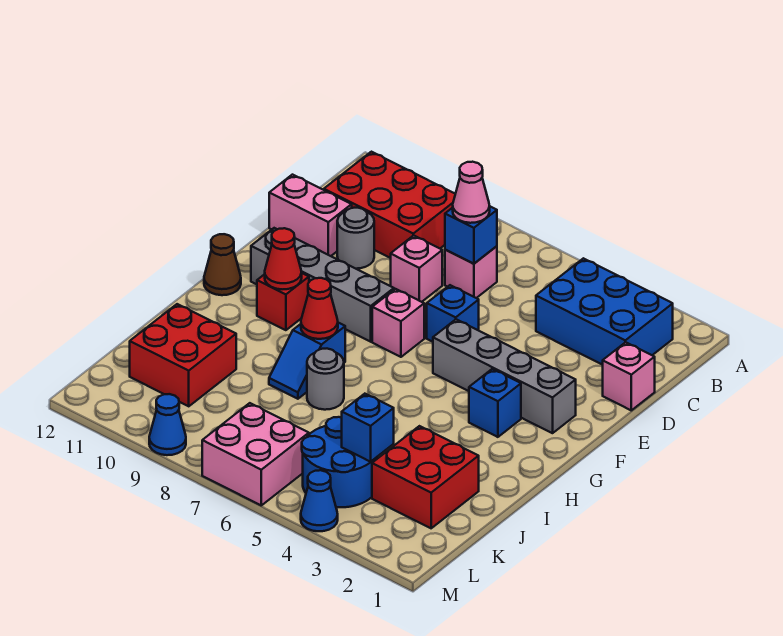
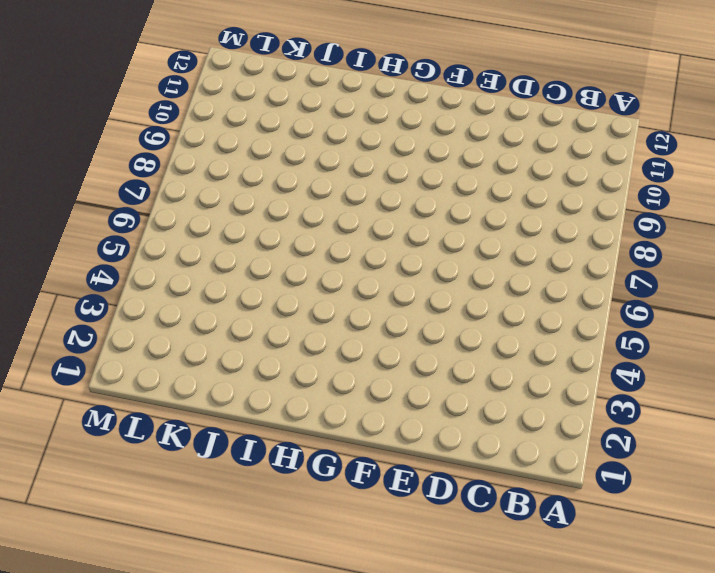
none -> blue brick B2:C4 level 1
none -> red brick B9:C11 level 1
none -> pink brick C7 level 1

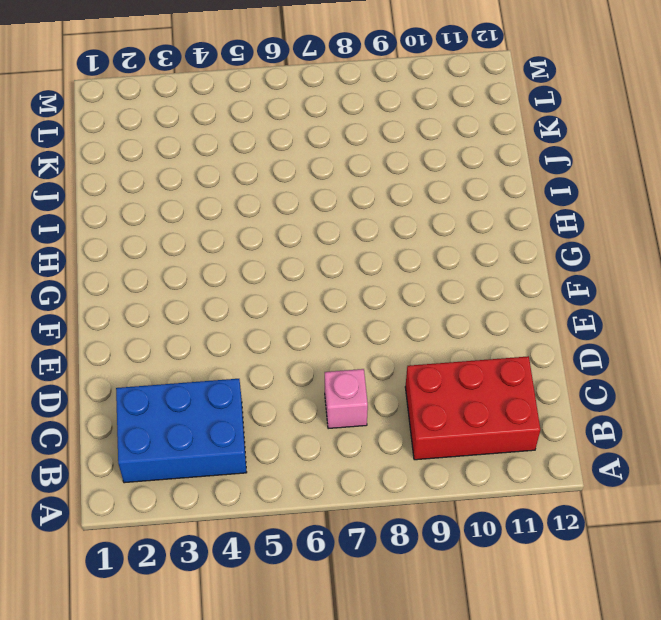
none -> pink brick D1 level 1
none -> pink brick D8 level 1
none -> grey round brick D10 level 1

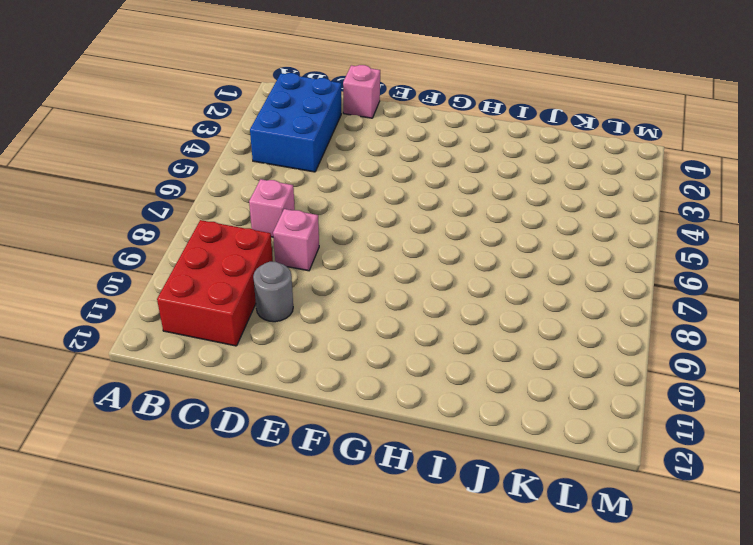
none -> pink brick D11:D12 level 1
none -> blue brick E6 level 1
none -> grey brick F2:F5 level 1

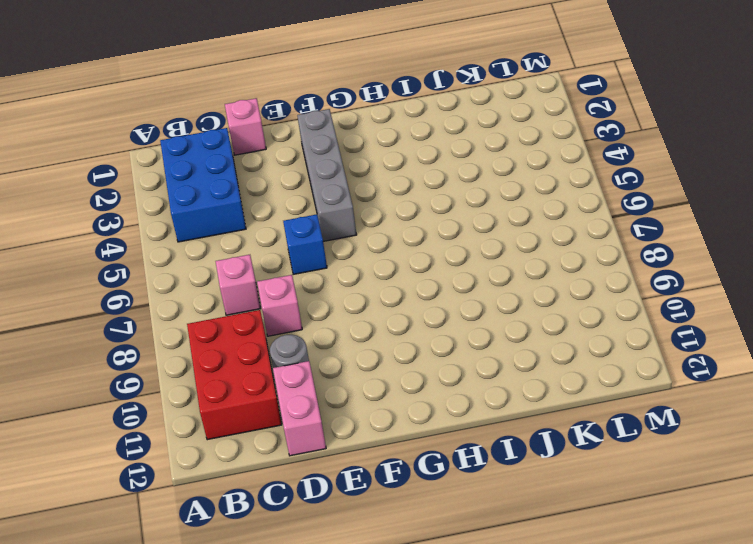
none -> pink brick F7 level 1
none -> grey brick F8:F11 level 1
none -> blue brick G3 level 1

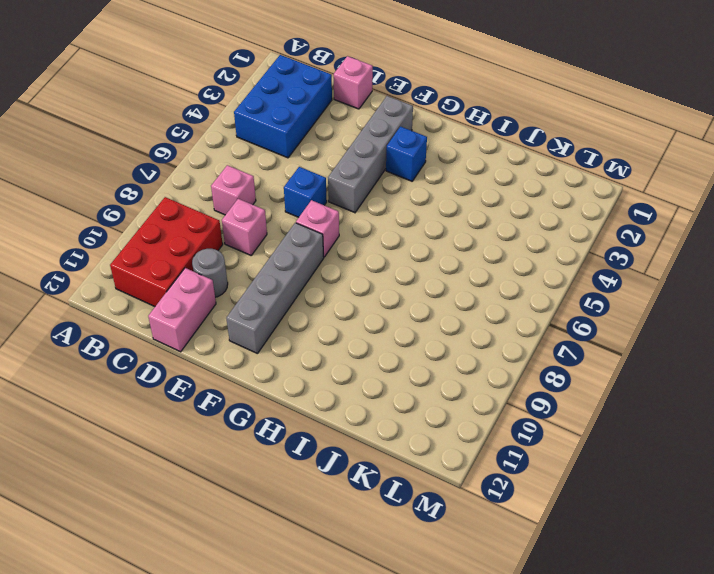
none -> red brick G10 level 1
none -> brown cone G12 level 1
none -> blue slope H8:I8 level 1 top H

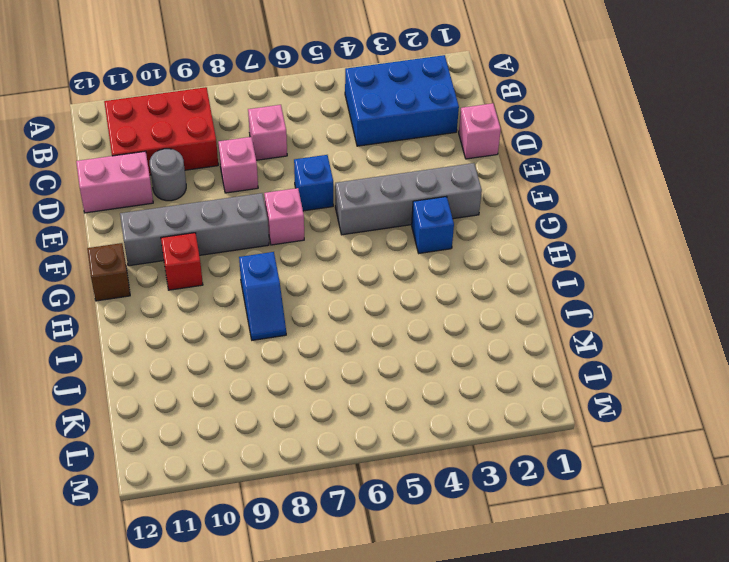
brown brick G12 level 1 -> brown cone G12 level 1
none -> grey round brick I7 level 1
none -> red brick J2:K3 level 1
none -> red brick J10:K11 level 1

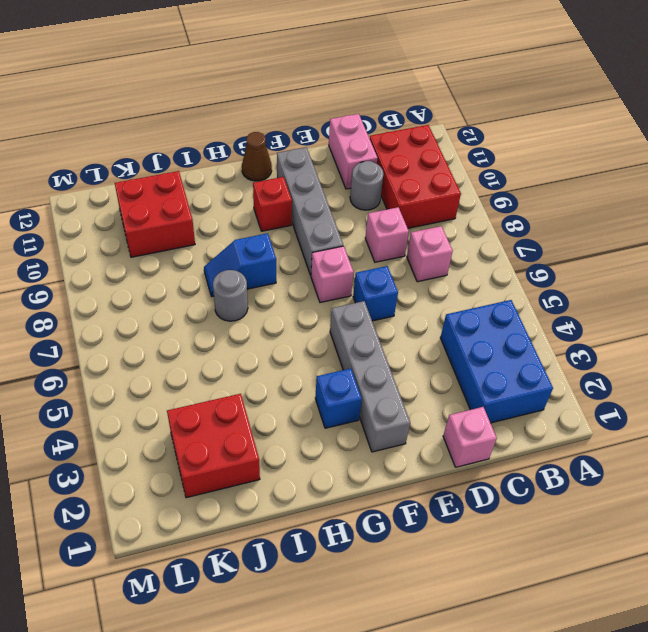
none -> blue round brick K4:L5 level 1
none -> pink brick L6:M7 level 1
none -> blue cone M4 level 1

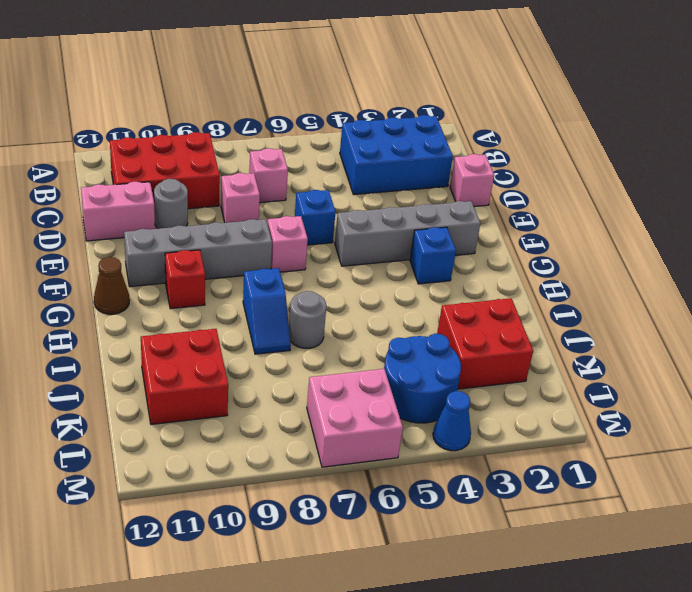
none -> blue cone M9 level 1
none -> blue brick C7 level 2
none -> red cone G10 level 2

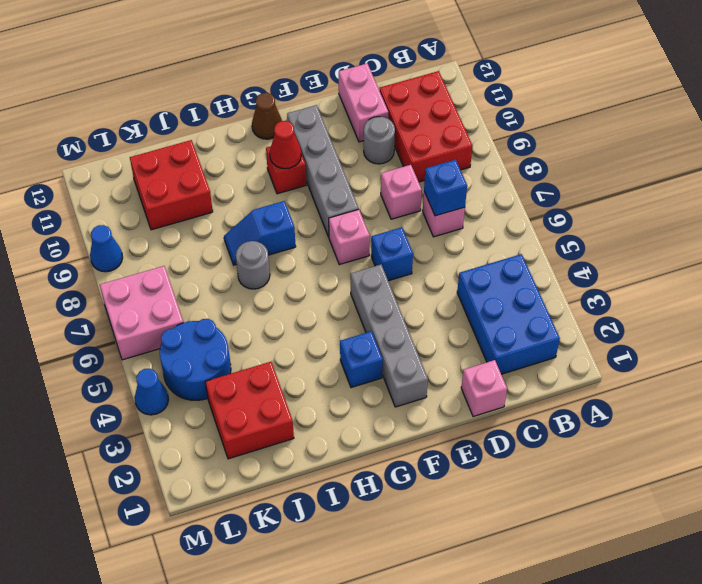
none -> red cone H8 level 2
none -> blue brick K4 level 2
none -> pink cone C7 level 3

